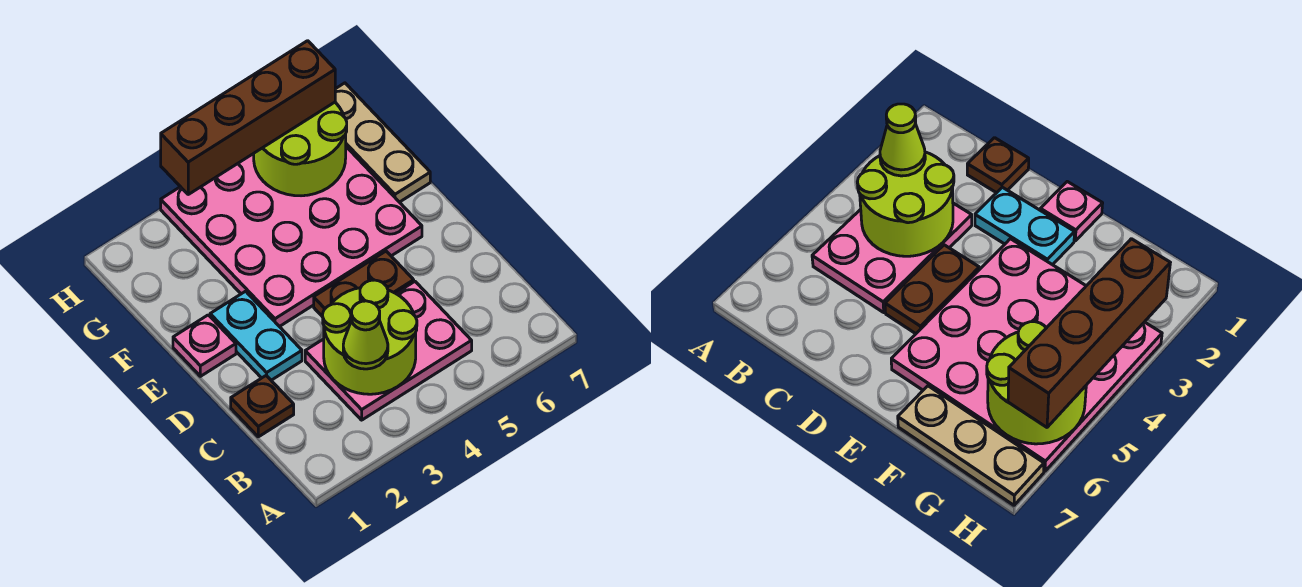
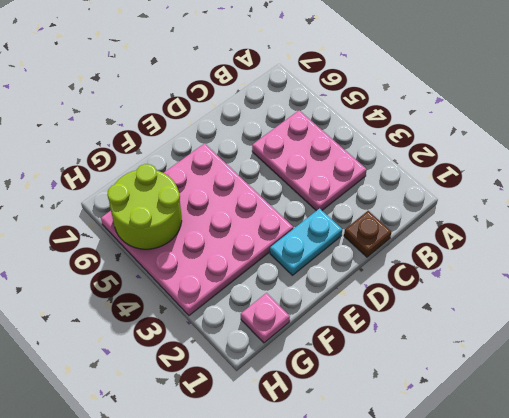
pink plate G1 level 1 -> pink plate E1 level 1
none -> brown plate D4:D5 level 1
none -> tan plate F7:H7 level 1

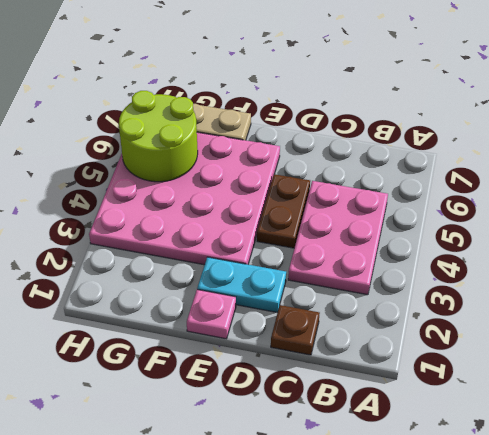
none -> lime round brick B3:C4 level 2
none -> lime cone B3 level 3

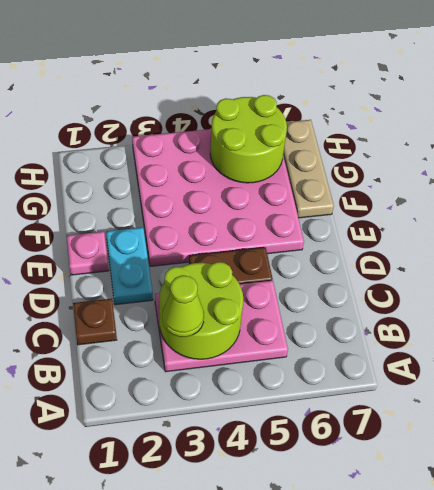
none -> brown brick H3:H6 level 3

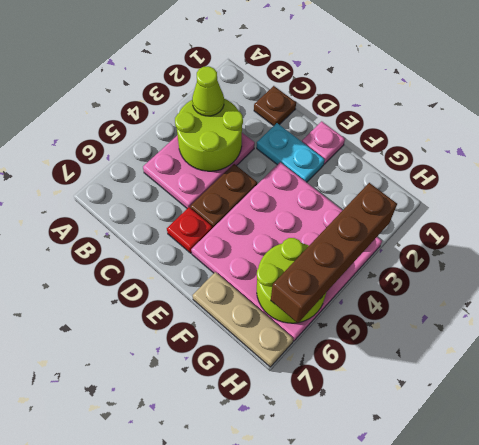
red plate D6 level 1 -> none

